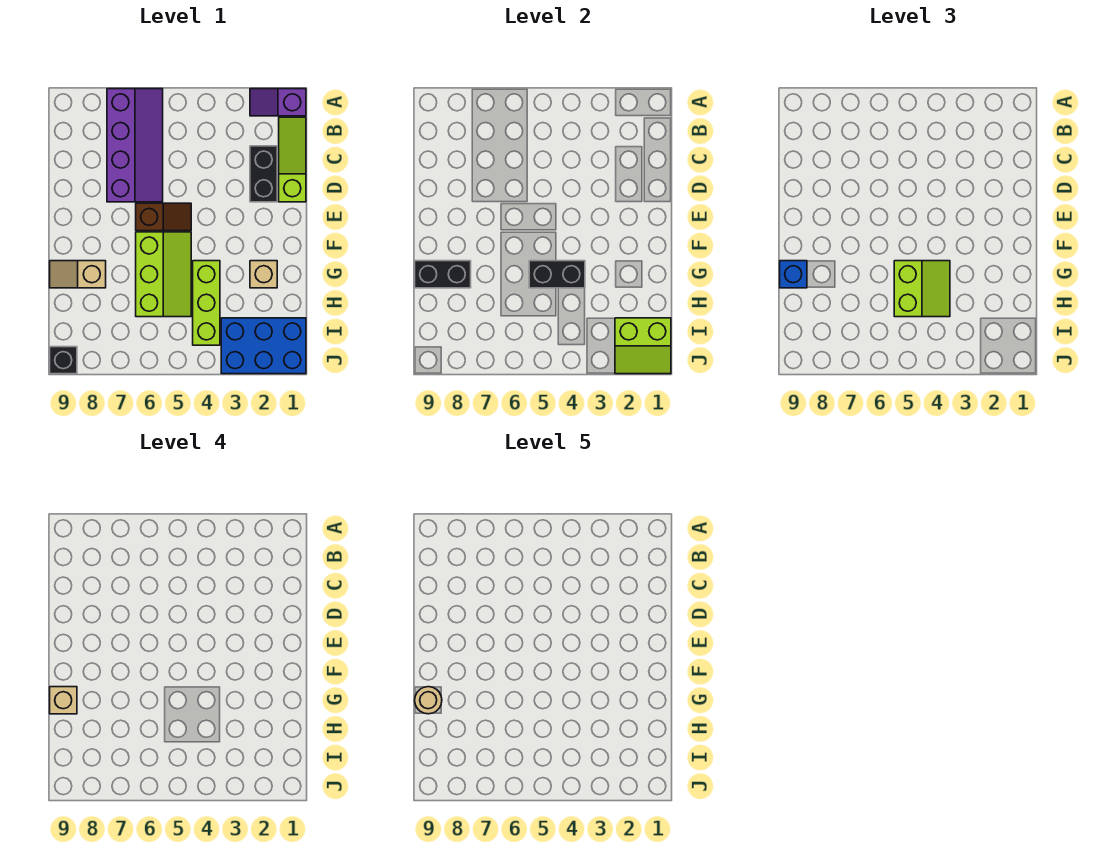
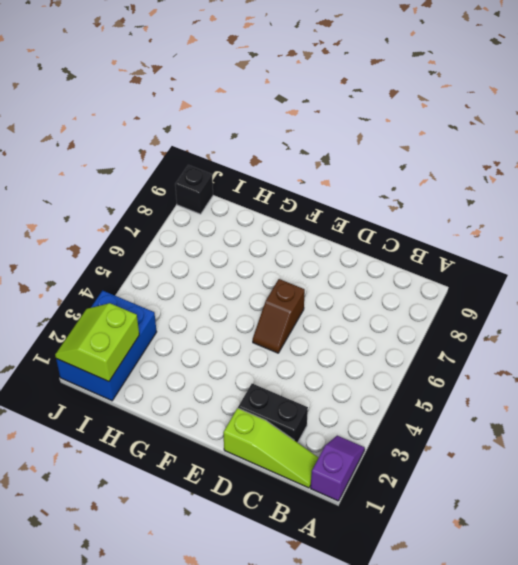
none -> purple slope A6:D7 level 1 top 7
none -> lime slope F5:H6 level 1 top 6
none -> tan brick G2 level 1

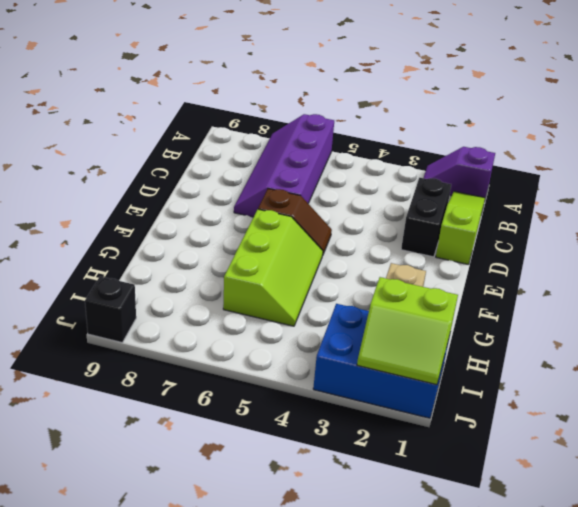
purple slope A6:D7 level 1 top 6 -> purple slope A6:D7 level 1 top 7
none -> lime brick G4:I4 level 1
none -> tan slope G8:G9 level 1 top 8
none -> black brick G4:G5 level 2

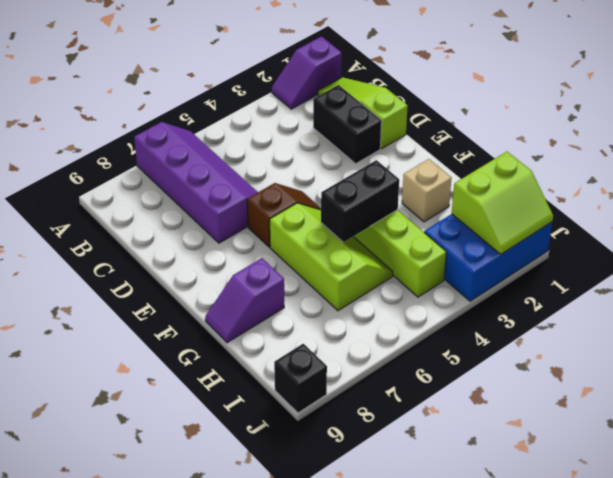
purple slope G8:G9 level 1 top 8 -> tan slope G8:G9 level 1 top 8
none -> black brick G8:G9 level 2
none -> lime slope G4:H5 level 3 top 5
none -> blue brick G9 level 3

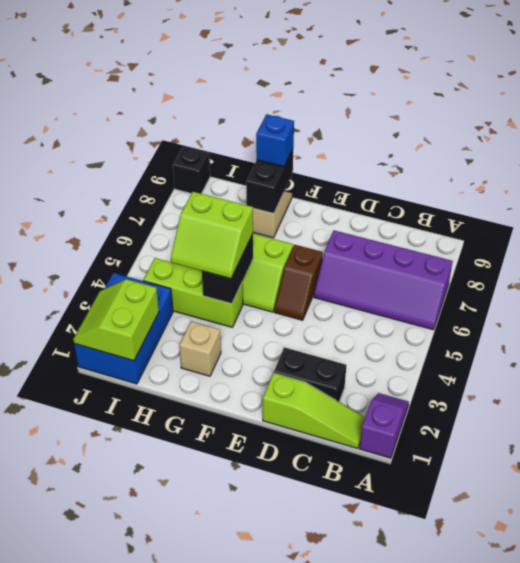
none -> tan brick G9 level 4
none -> tan round brick G9 level 5

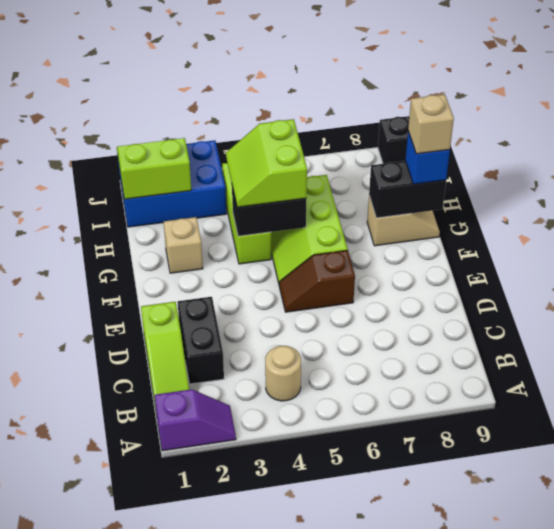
tan round brick B4 level 1 -> tan round brick G9 level 5
none -> purple slope A6:D7 level 1 top 7

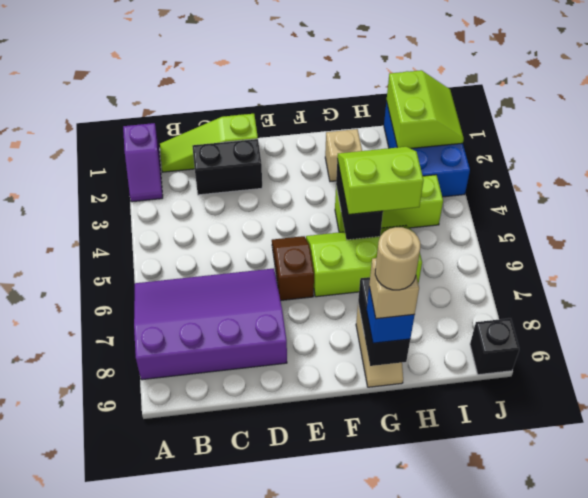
purple slope A6:D8 level 1 top 8 -> purple slope A6:D7 level 1 top 7

